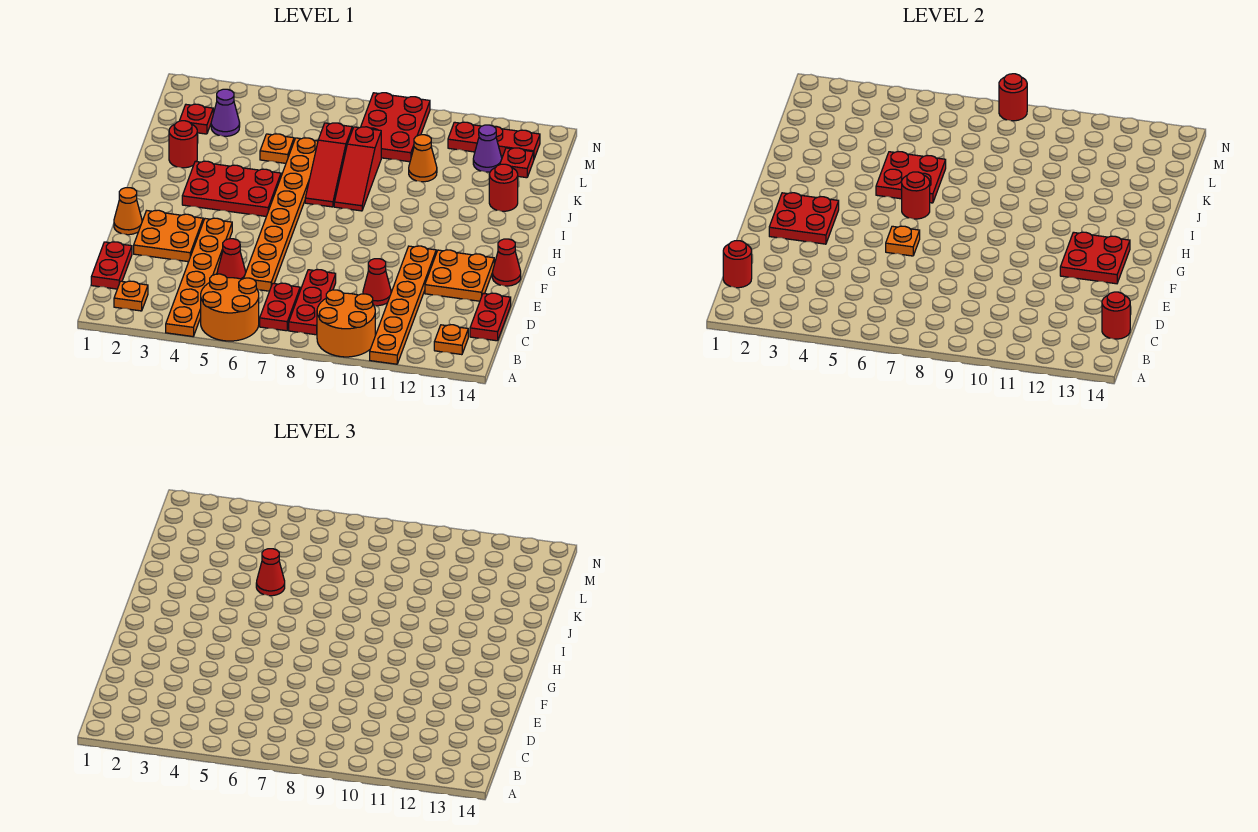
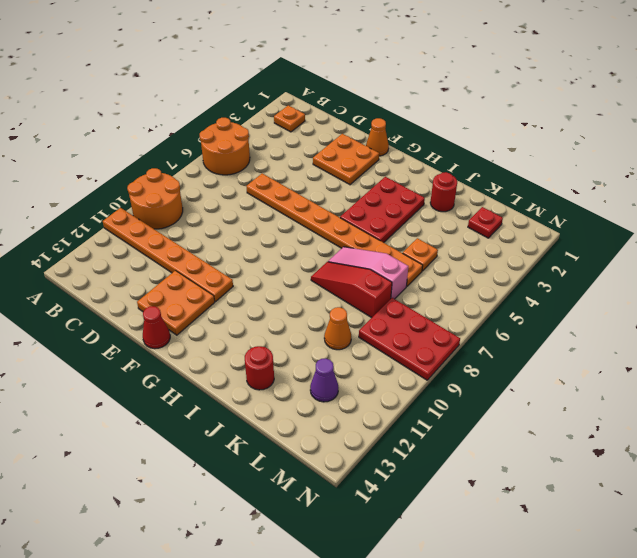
pink slope I7:K7 level 1 top K -> red slope I7:K7 level 1 top K
none -> orange plate A4:F4 level 1
none -> red plate B7:C7 level 1
none -> red plate B8:D8 level 1
none -> orange plate B13 level 1

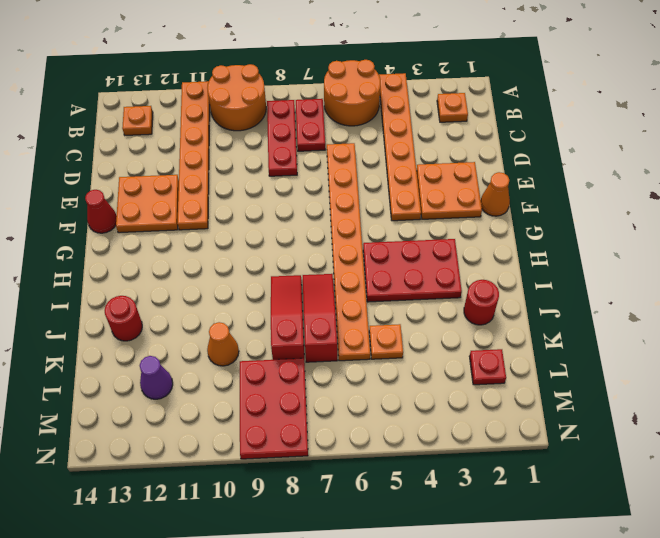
none -> red plate C1:D1 level 1
none -> red plate C14:D14 level 1
none -> red cone D5 level 1
none -> red cone D10 level 1

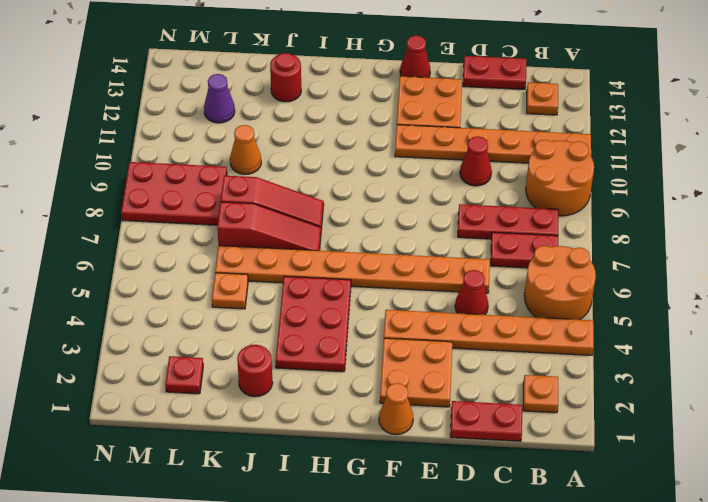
none -> purple cone L3 level 1
none -> red plate L13 level 1
none -> red plate M11:M13 level 1
none -> red round brick C1 level 2

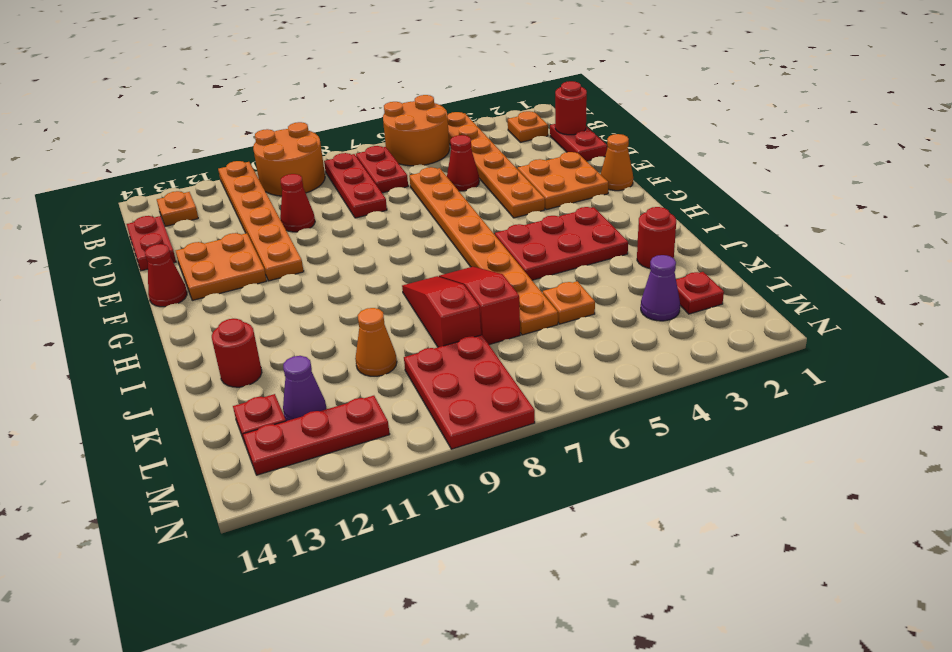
none -> red round brick C14 level 2
none -> red plate F2:G3 level 2
none -> orange plate F6 level 2
none -> red plate F12:G13 level 2

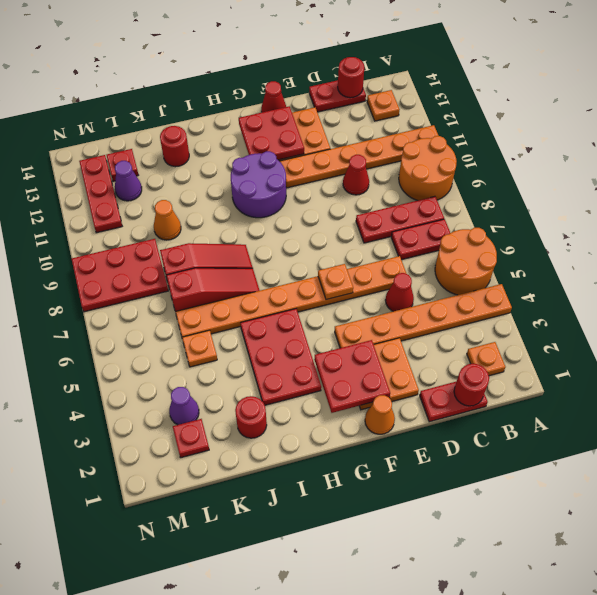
purple round brick G10:H11 level 1 -> none
none -> red round brick H6 level 2
none -> red plate I5:J6 level 2
none -> red round brick N8 level 2
none -> red cone J5 level 3

